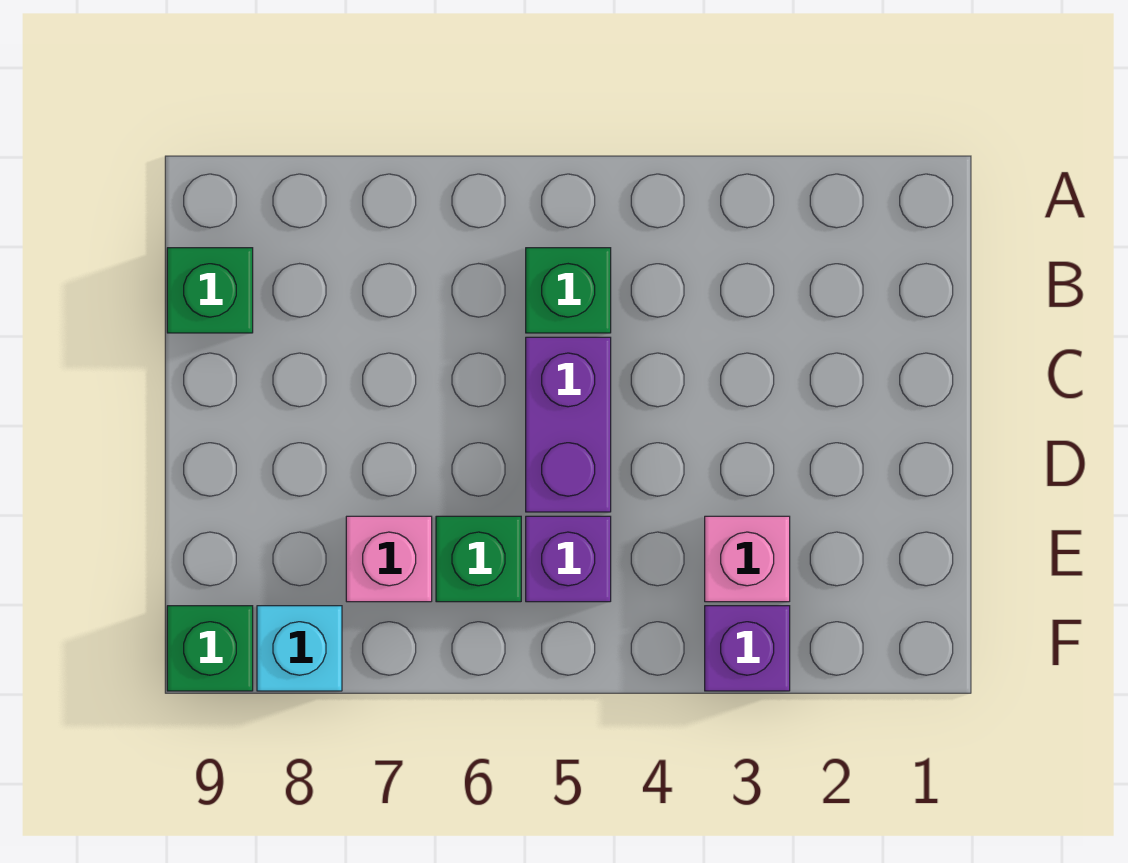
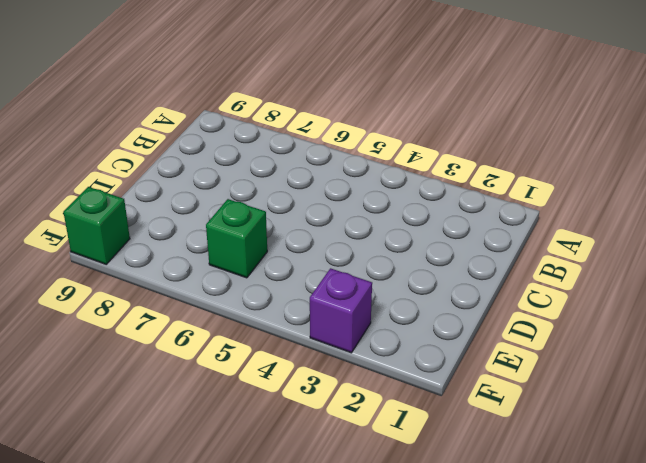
none -> green brick B5 level 1
none -> green brick B9 level 1

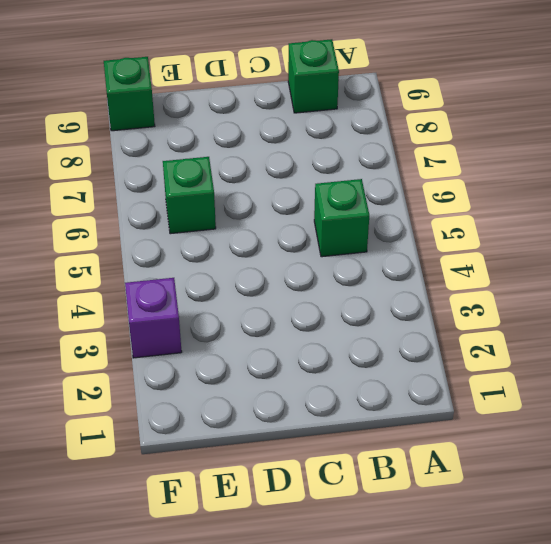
none -> purple brick C5:D5 level 1
none -> pink brick E3 level 1

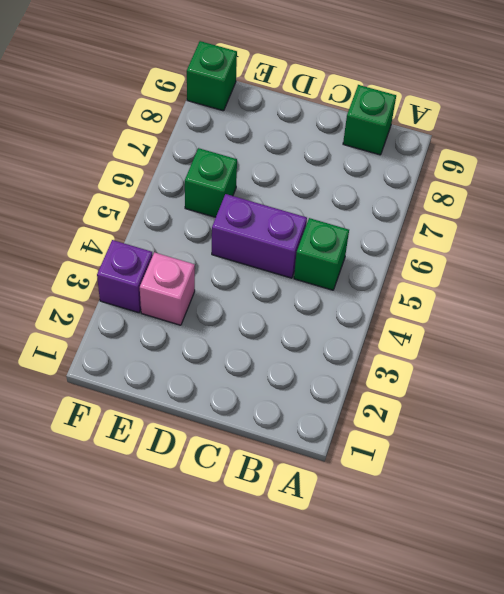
none -> purple brick E5 level 1
none -> pink brick E7 level 1

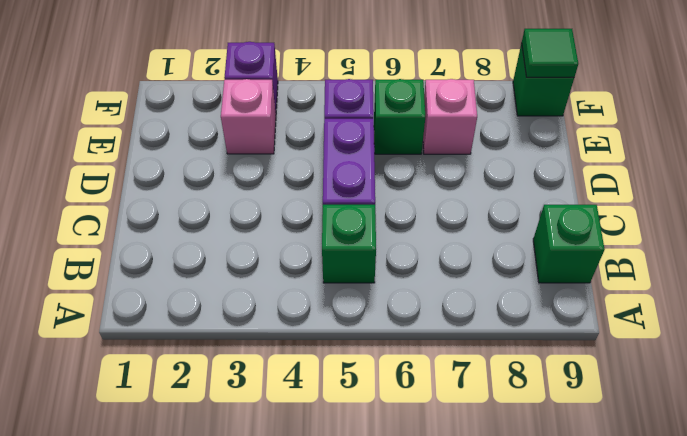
green tile F9 level 2 -> none
none -> cyan brick F8 level 1

